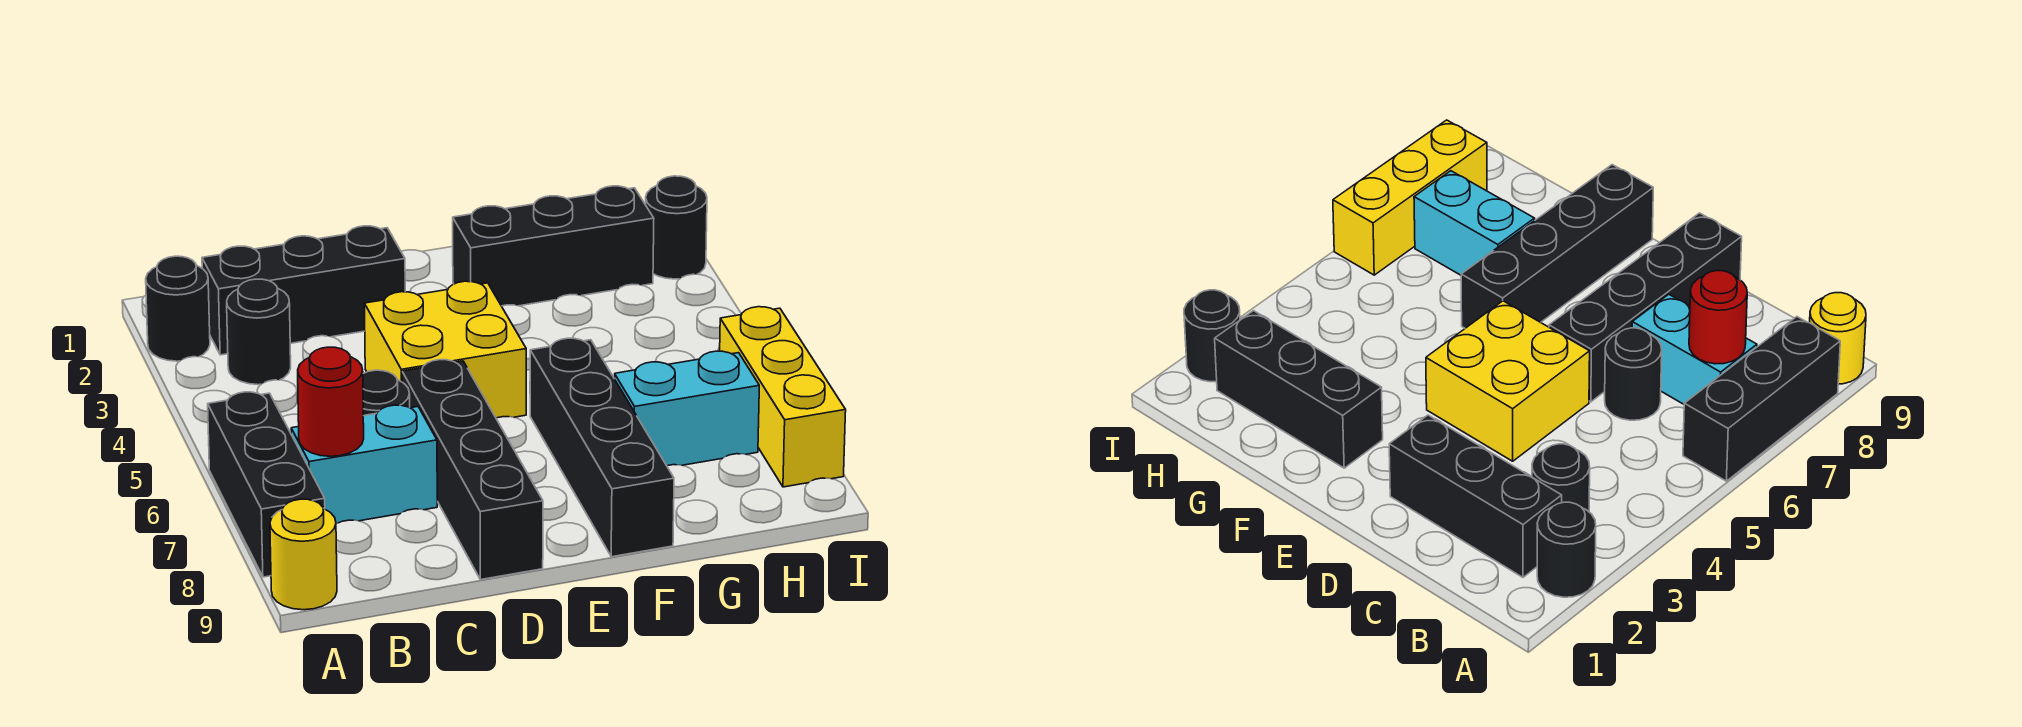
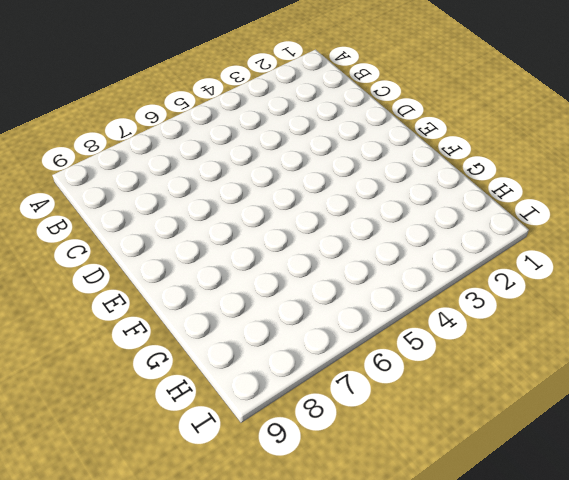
none -> black round brick A2 level 1
none -> black brick A6:A8 level 1
none -> yellow round brick A9 level 1

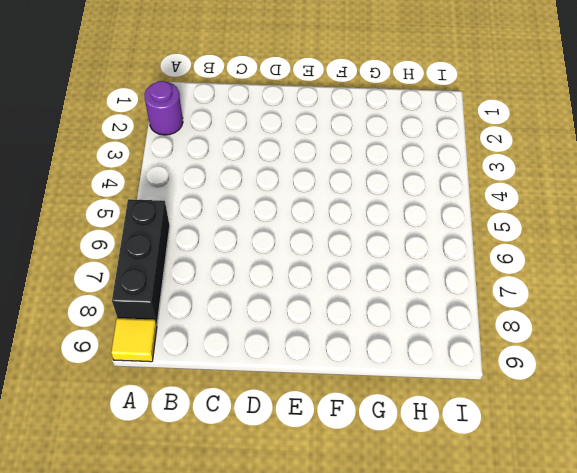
purple round brick A2 level 1 -> black round brick A2 level 1
yellow tile A9 level 1 -> yellow round brick A9 level 1
none -> black brick B2:D2 level 1
none -> black round brick B3 level 1
none -> cyan brick B7:C7 level 1

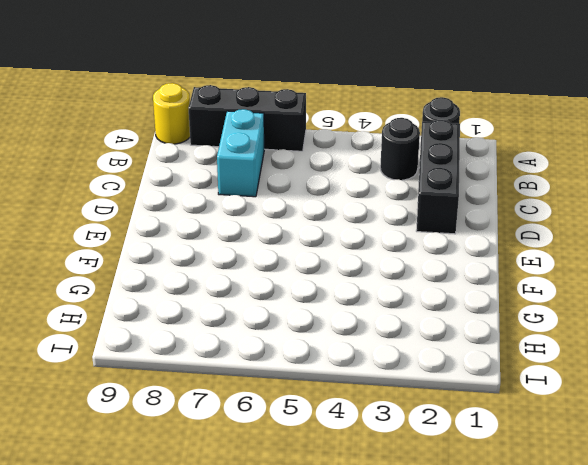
none -> black round brick C6 level 1
none -> yellow brick D4:E5 level 1
none -> black brick D6:D9 level 1

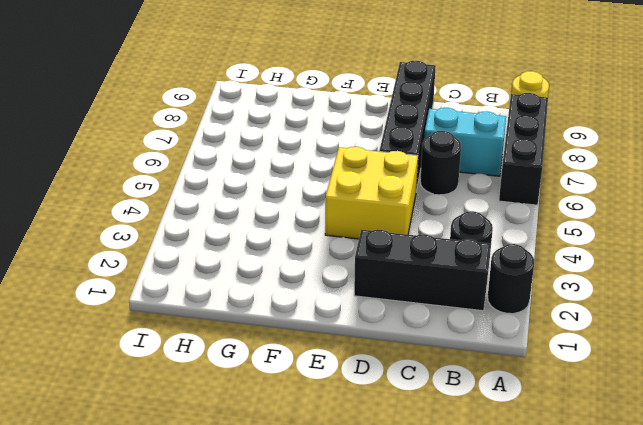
none -> black brick F2:H2 level 1
none -> black brick F6:F9 level 1
none -> cyan brick G7:H7 level 1

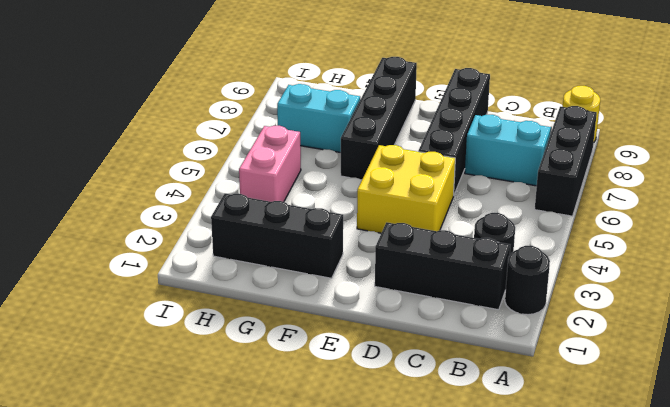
pink brick H4:H5 level 1 -> none
none -> black round brick C6 level 1
none -> black round brick I2 level 1
none -> yellow brick I6:I8 level 1

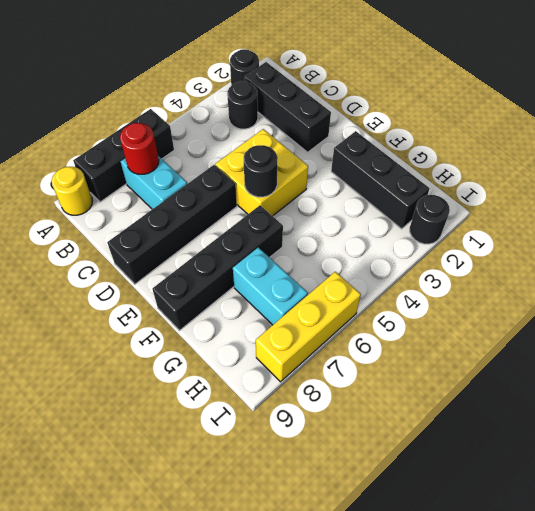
black round brick E5 level 2 -> black round brick C6 level 1

